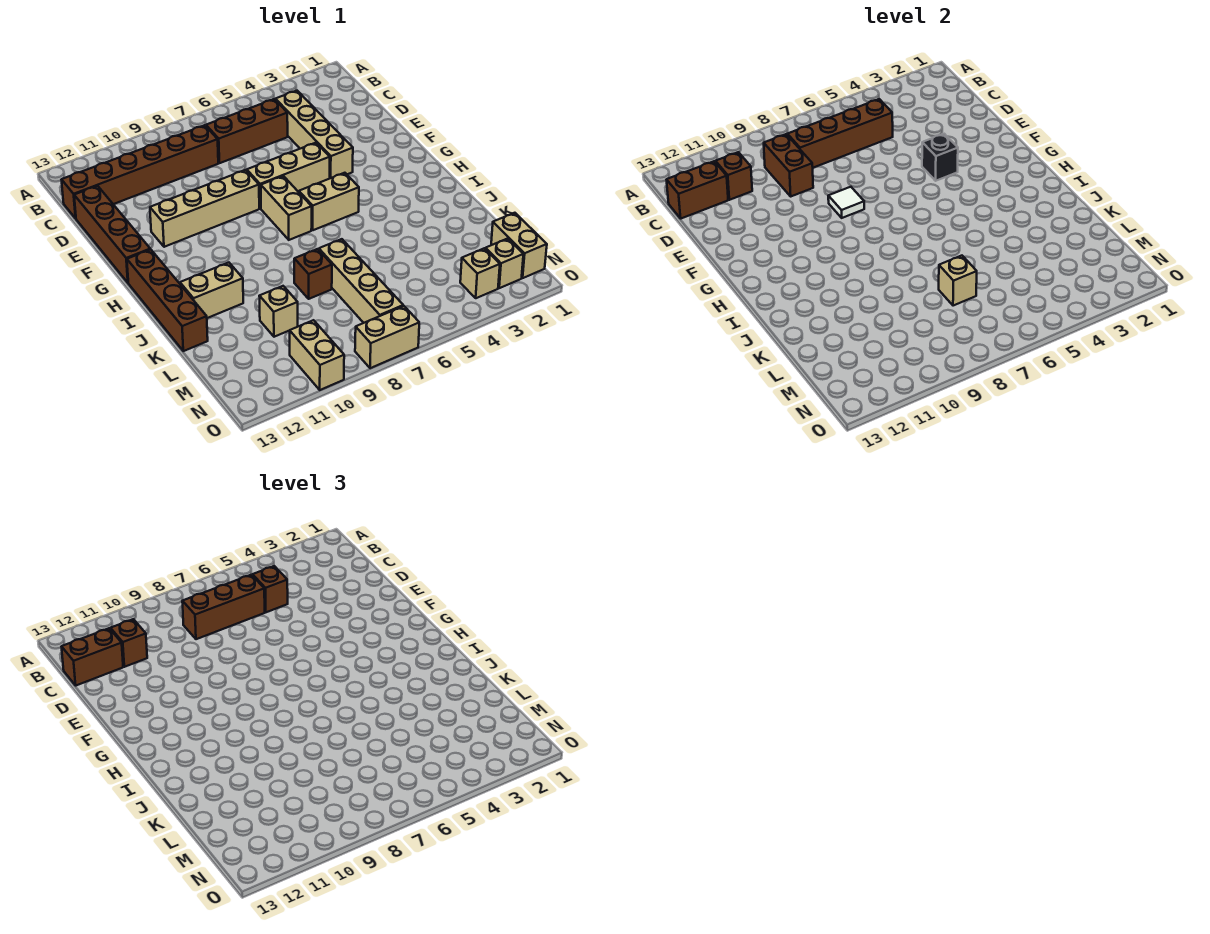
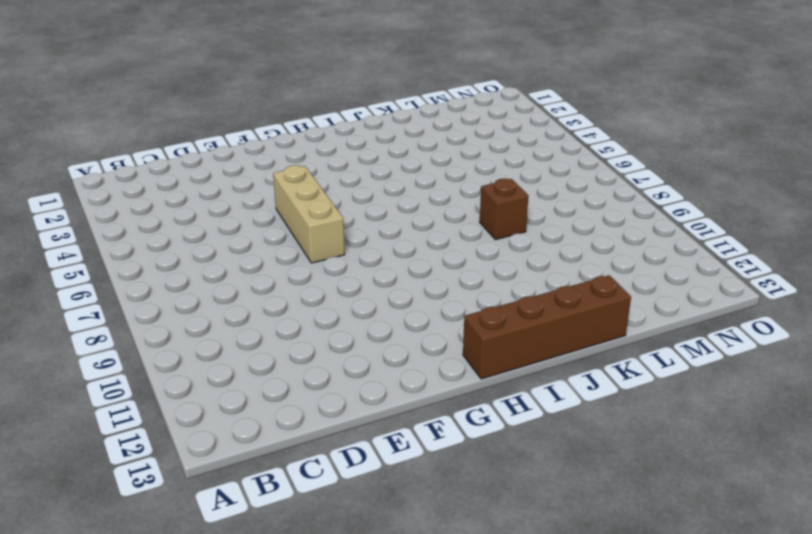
none -> tan brick C4:F4 level 1
none -> brown brick C5:C7 level 1
none -> brown brick C8:C13 level 1

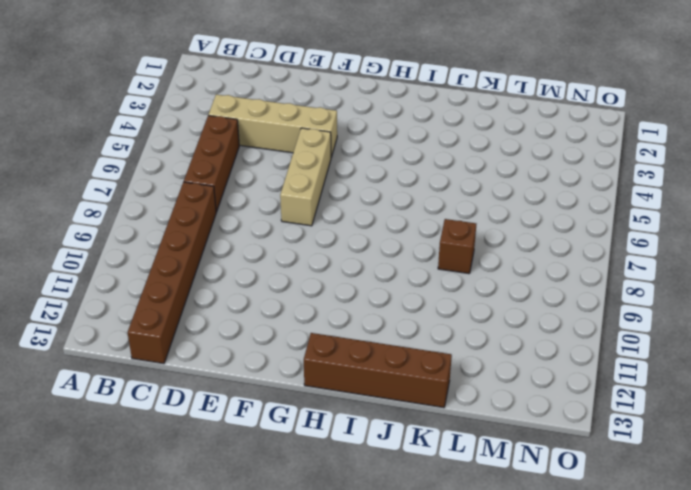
none -> brown brick D13:G13 level 1
none -> tan brick F8:F11 level 1
none -> tan brick G7:H7 level 1

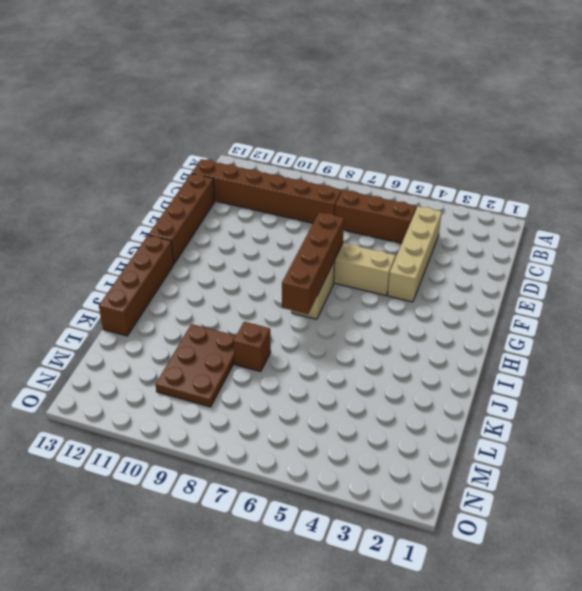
brown brick F7:I7 level 2 -> brown brick C5:C8 level 2
brown plate K9:M10 level 1 -> tan brick L10 level 1
none -> tan brick F8:F11 level 1
none -> tan brick H5:H6 level 1
none -> tan brick J11:J12 level 1

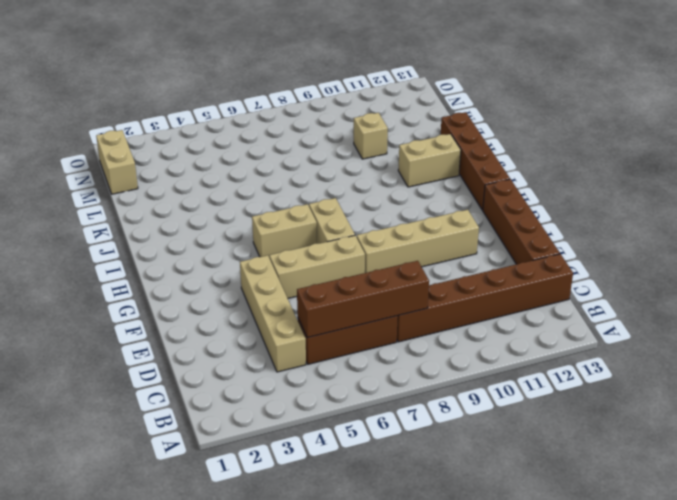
none -> tan brick K7:N7 level 1
none -> brown brick K8 level 1
none -> tan brick N2 level 1

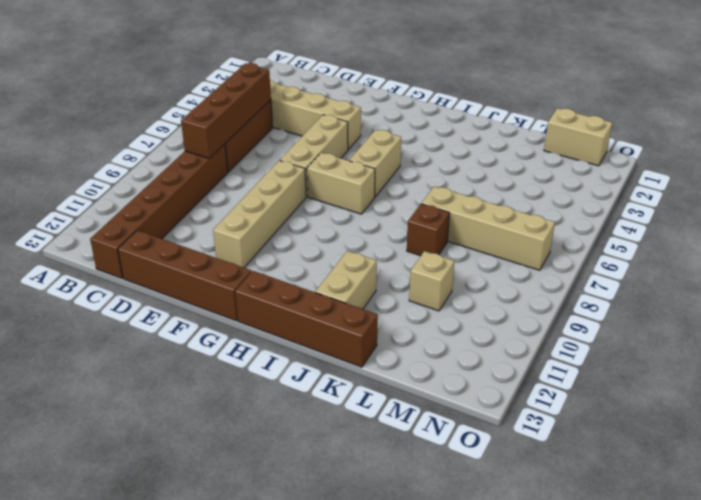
none -> tan brick N2 level 1
none -> tan brick N3 level 1
none -> tan brick N10:O10 level 1

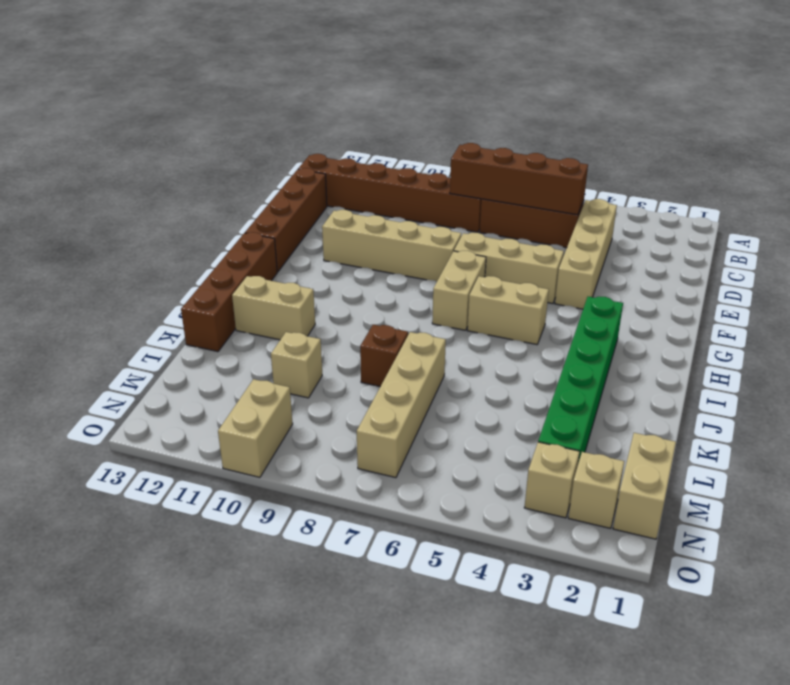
green brick H3:M3 level 1 -> none
none -> tan brick O7:O8 level 1
none -> brown brick C9:D9 level 2
none -> brown brick C11 level 2

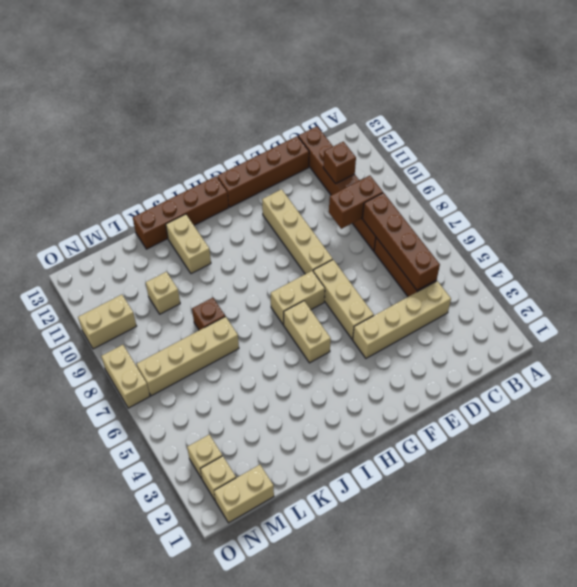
none -> brown brick C12:C13 level 2
none -> black brick F4 level 2
none -> white tile F8 level 2

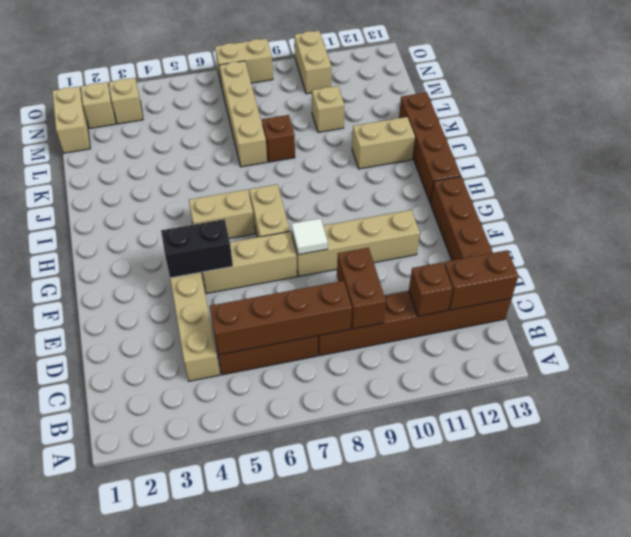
black brick F4:F5 level 2 -> black brick F4 level 2
none -> tan brick L7 level 2
none -> brown brick C5 level 3
none -> brown brick C6:C8 level 3

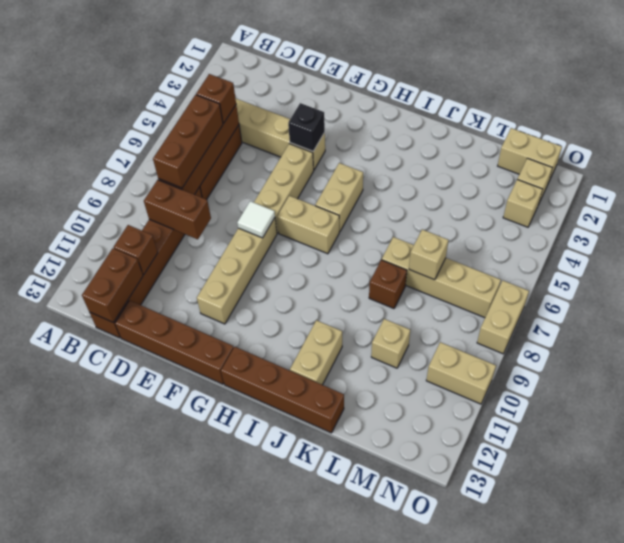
none -> brown brick C11 level 3
none -> brown brick C12:C13 level 3

